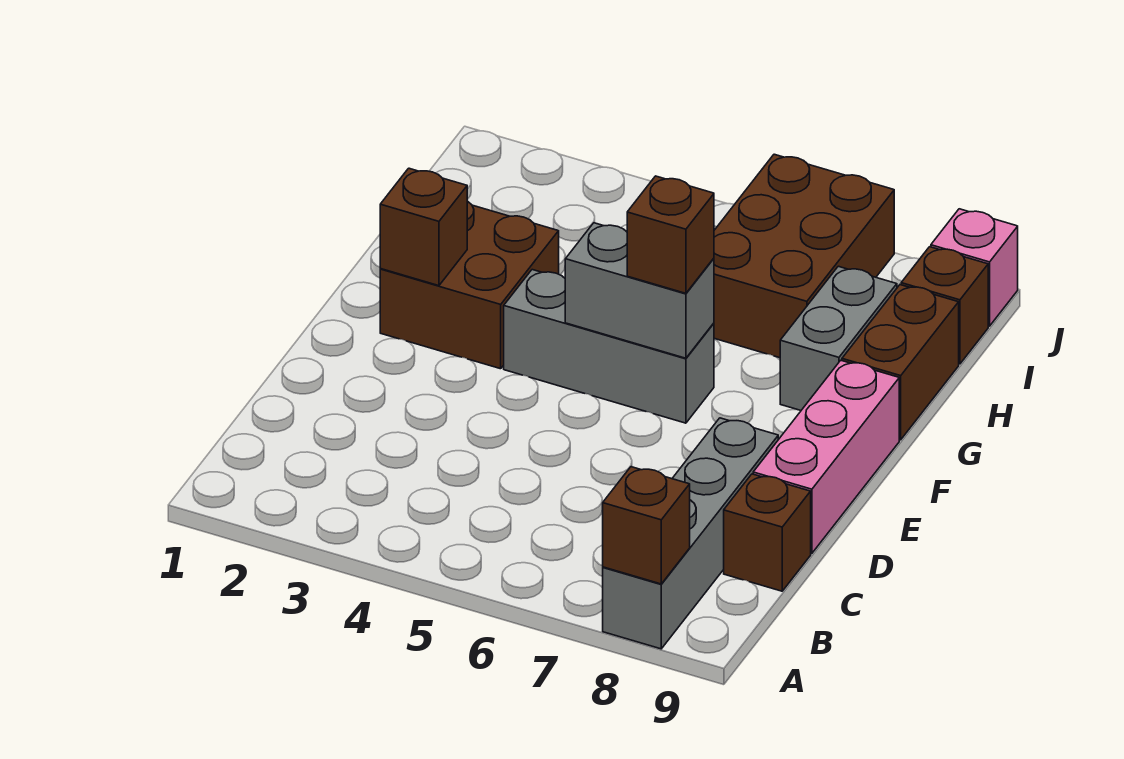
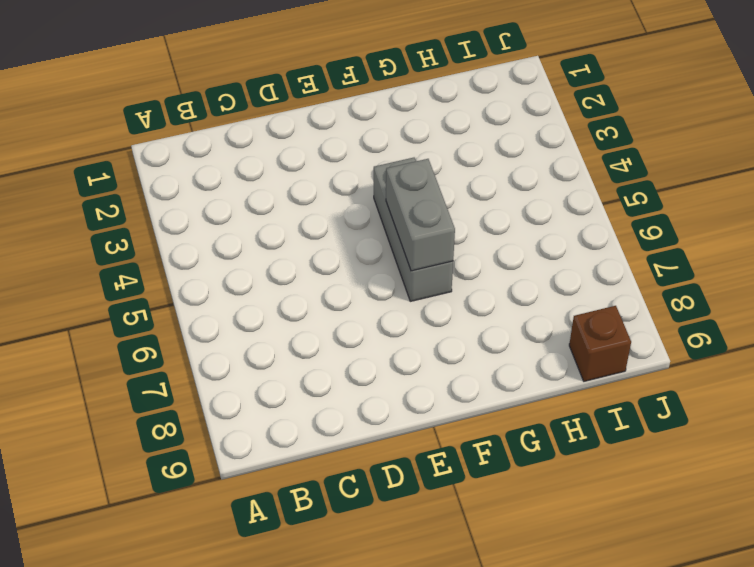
none -> grey brick A8:D8 level 1
none -> brown brick C9 level 1
none -> pink brick D9:F9 level 1

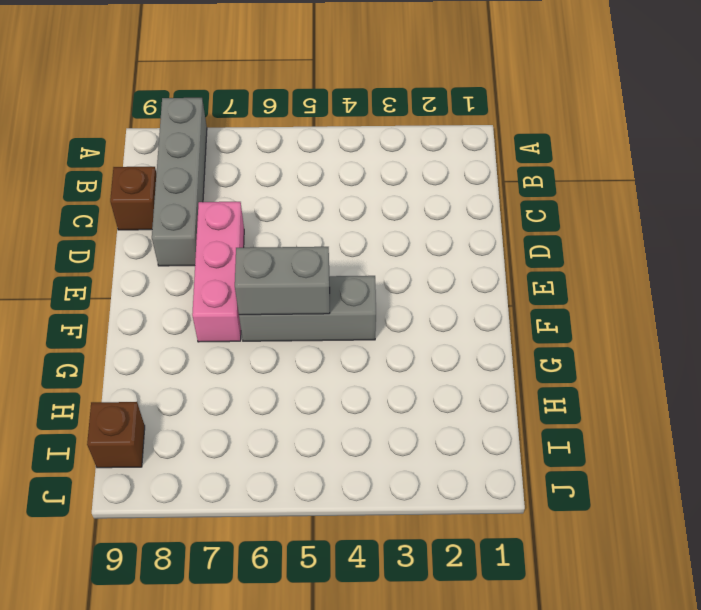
pink brick D7:F7 level 1 -> pink brick D9:F9 level 1
none -> brown brick F2:G3 level 1
none -> grey brick G8:H8 level 1
none -> brown brick G9:H9 level 1

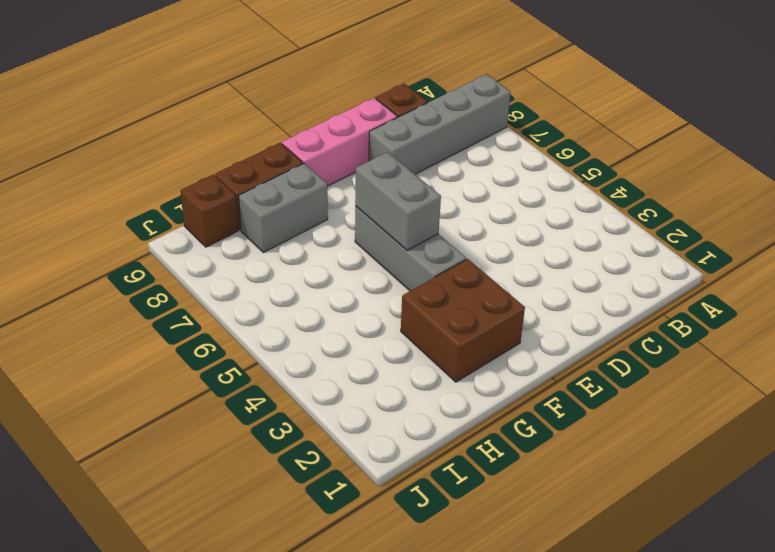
none -> brown brick H6:J7 level 1
none -> pink brick J9 level 1
none -> brown brick A8 level 2

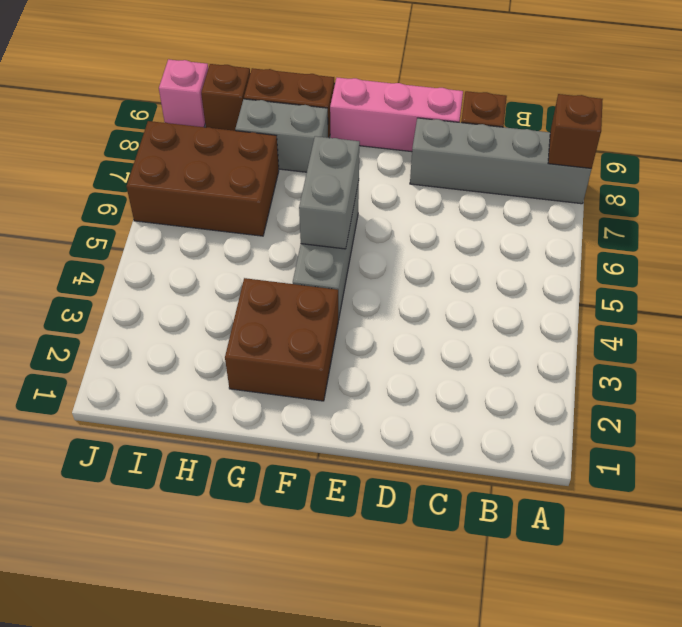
none -> brown brick F2 level 2
none -> brown brick F6 level 3

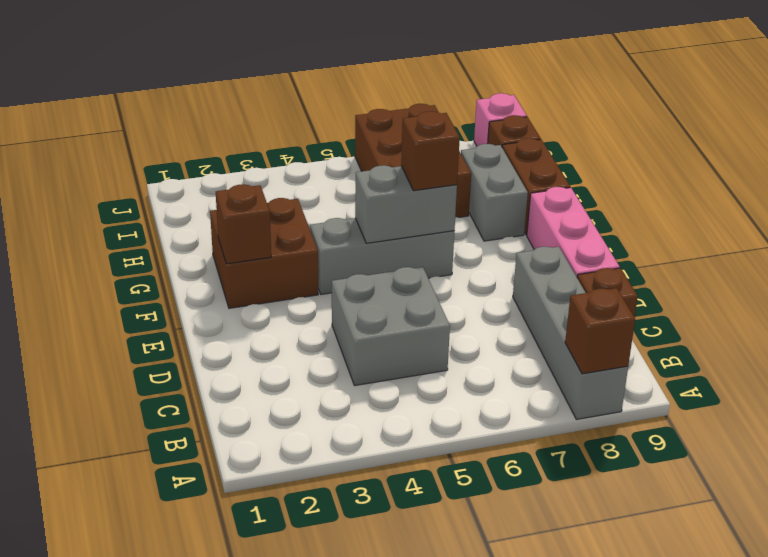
grey brick C4:D5 level 1 -> none

